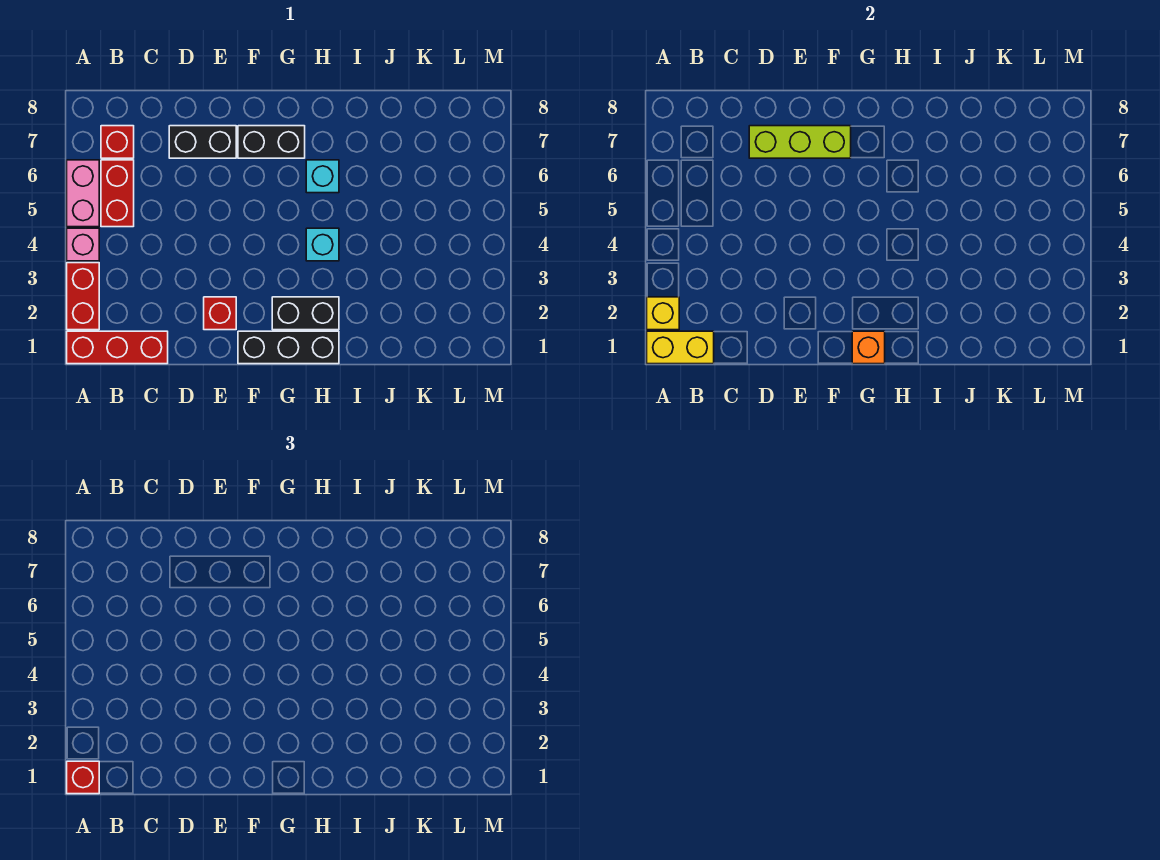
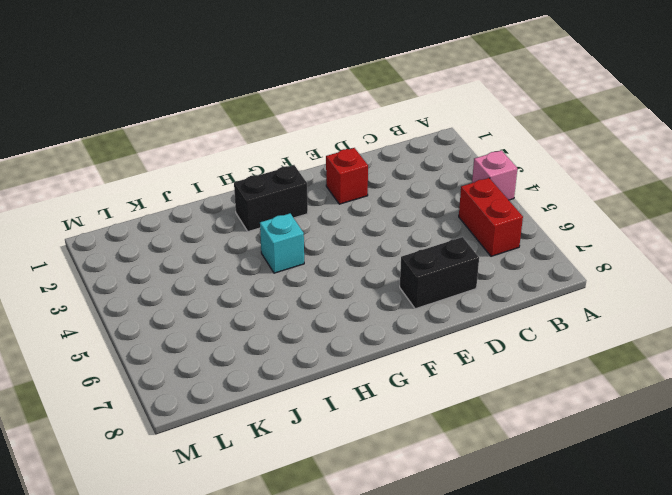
none -> red brick A1:C1 level 1
none -> red brick A2:A3 level 1
none -> pink brick A5:A6 level 1

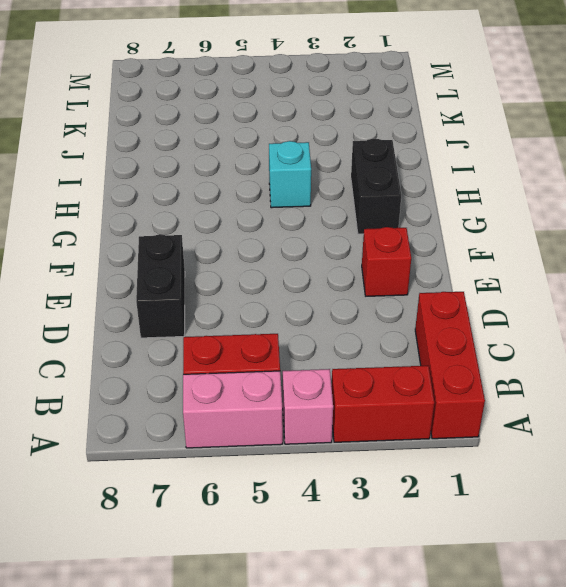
none -> red brick B7 level 1
none -> black brick F1:H1 level 1
none -> black brick F7:G7 level 1

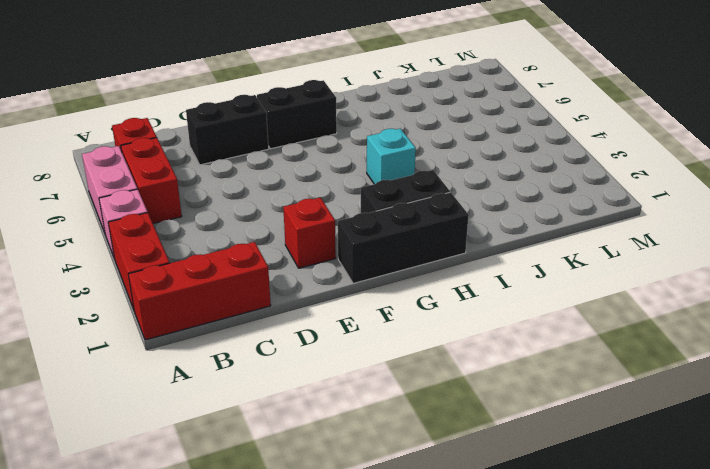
none -> cyan brick H6 level 1
none -> yellow brick A1:B1 level 2
none -> yellow brick A2 level 2

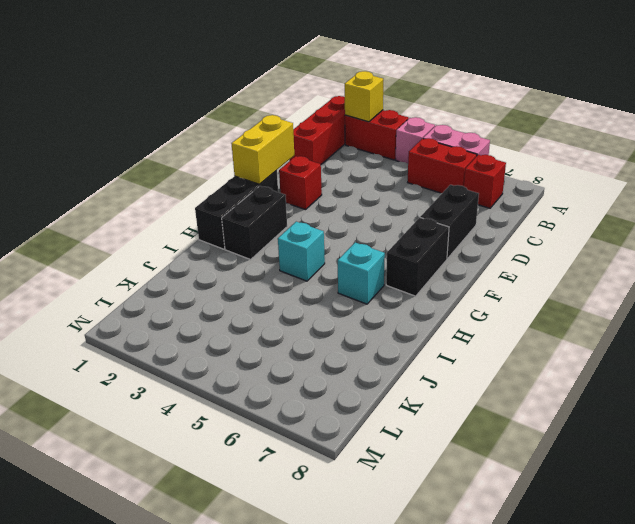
yellow brick E1:F1 level 2 -> yellow brick A1:B1 level 2
none -> lime brick D7:F7 level 2
none -> orange brick G1 level 2
none -> red brick A1 level 3

